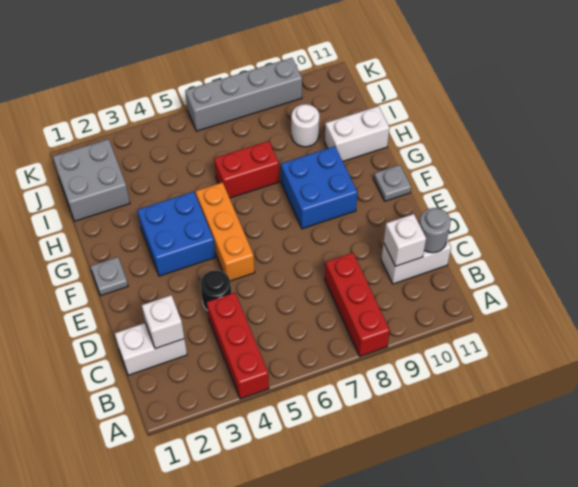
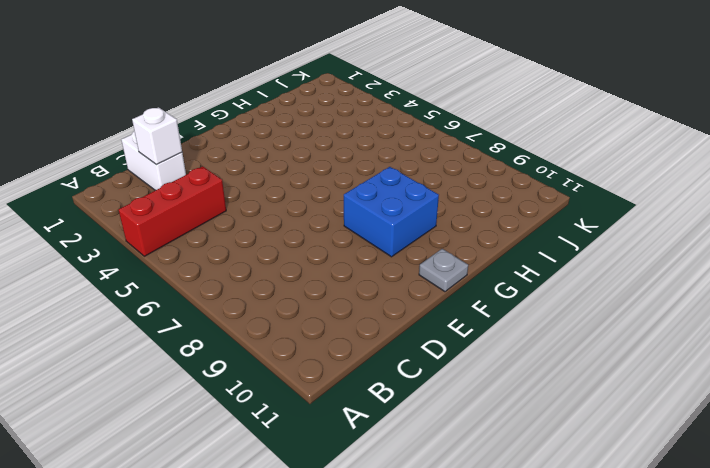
none -> red brick A8:C8 level 1
none -> white brick C10:C11 level 1
none -> black round brick D4 level 1

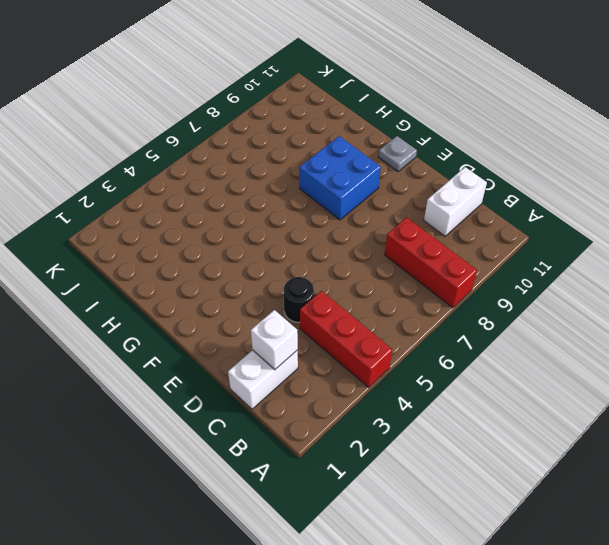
none -> orange brick E5:G5 level 1
none -> grey plate F1 level 1
none -> blue brick F3:G4 level 1

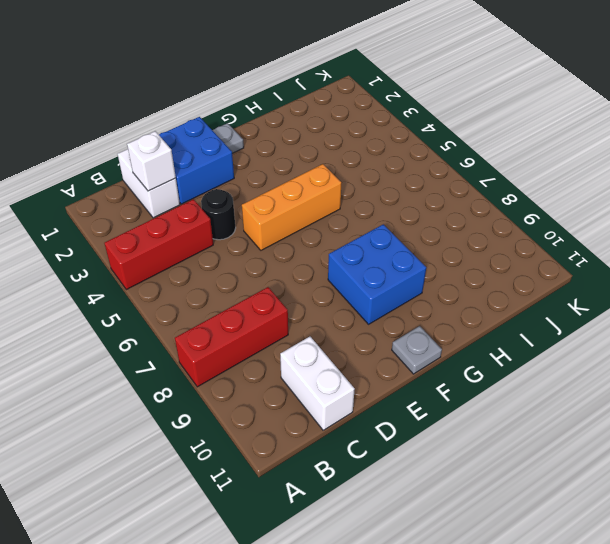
blue brick D1:E2 level 1 -> blue brick F3:G4 level 1
none -> red brick H6:H7 level 1
none -> white brick H10:H11 level 1
none -> grey brick I1:J2 level 1

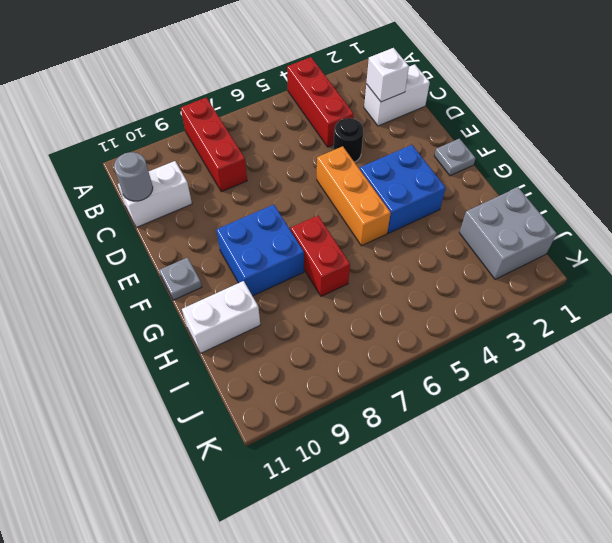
red brick G7:H7 level 1 -> red brick H6:H7 level 1
none -> white round brick I9 level 1
none -> grey brick K6:K9 level 1
none -> white brick C10 level 2

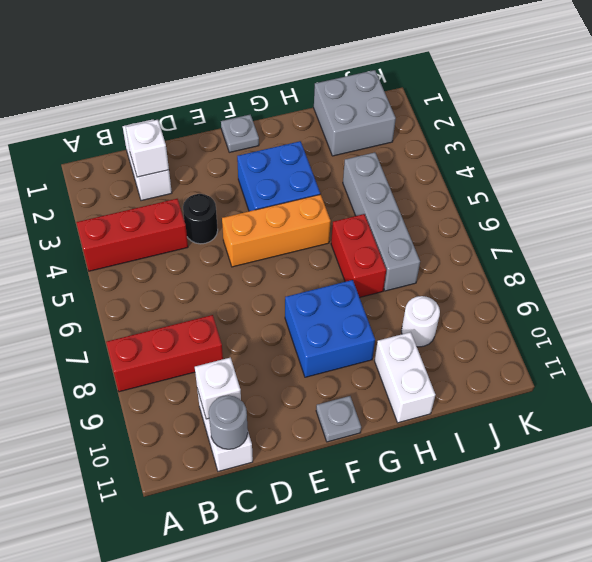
grey brick I4:I7 level 1 -> grey brick K6:K9 level 1

